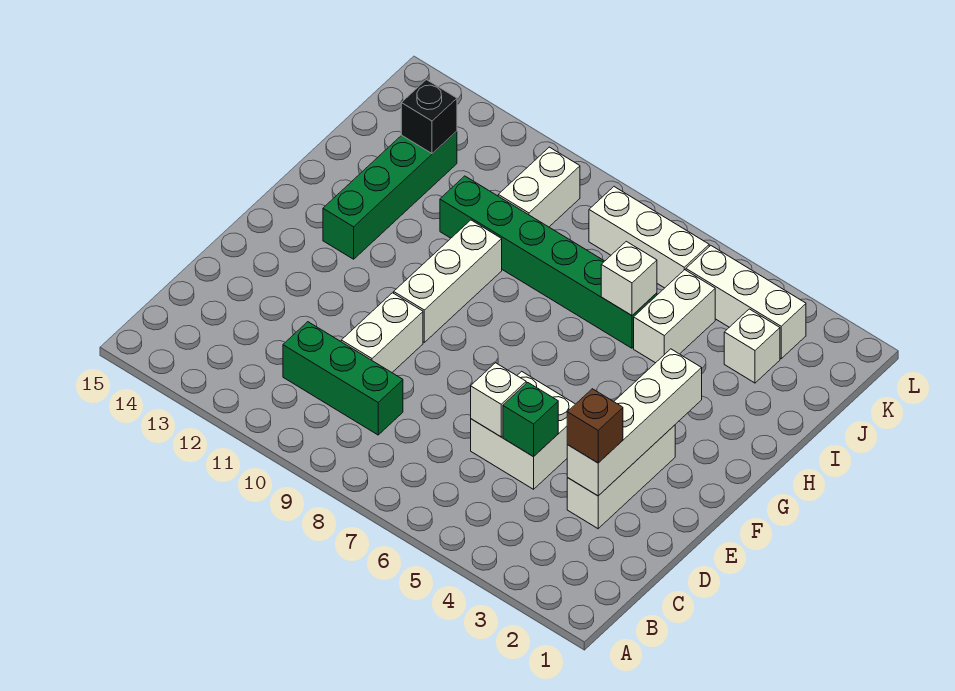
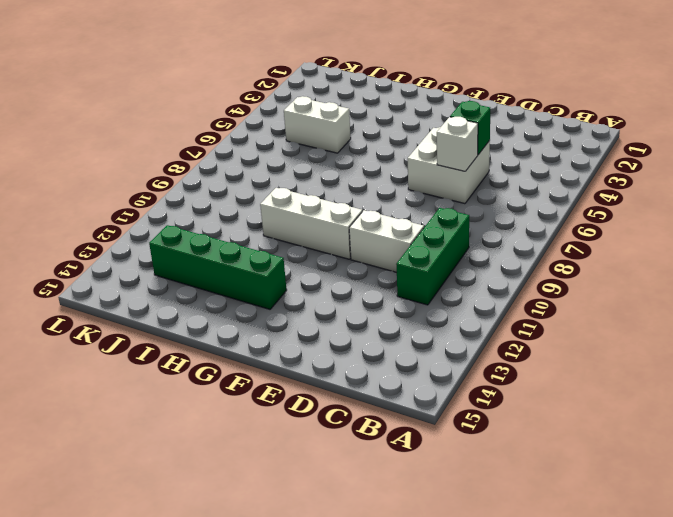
none -> white brick D3:F3 level 1
none -> green brick I6:I11 level 1
none -> white brick J3 level 1

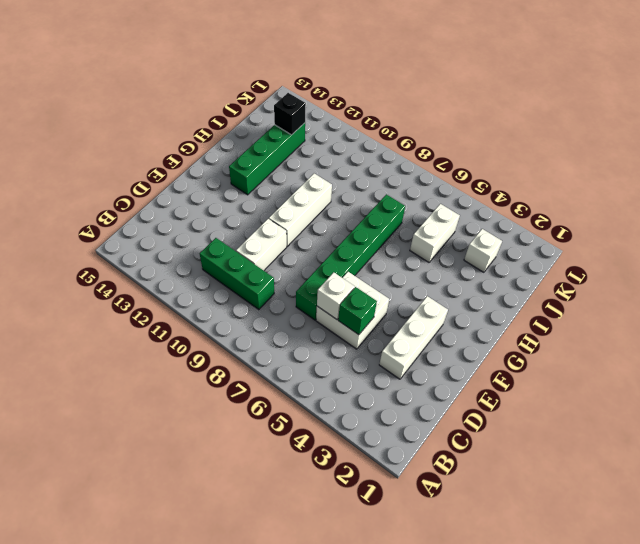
green brick D7:I7 level 1 -> green brick I6:I11 level 1
none -> white brick J10:K10 level 1
none -> white brick K3:K5 level 1
none -> white brick K6:K8 level 1

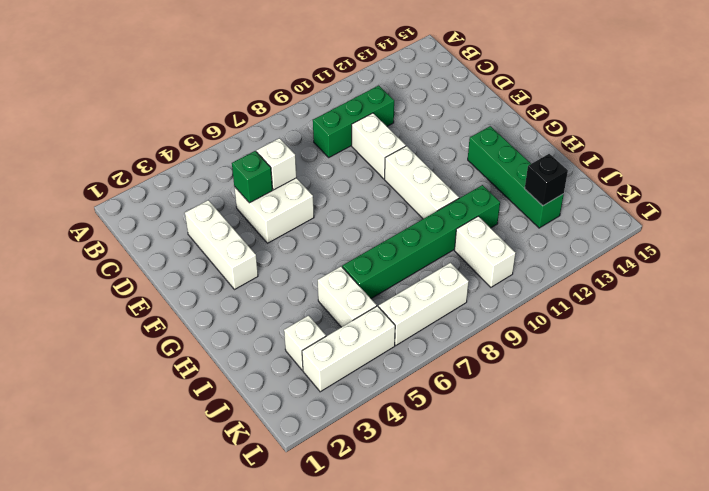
none -> white brick D3:G3 level 2
none -> white brick I6 level 2
none -> brown brick D3 level 3

